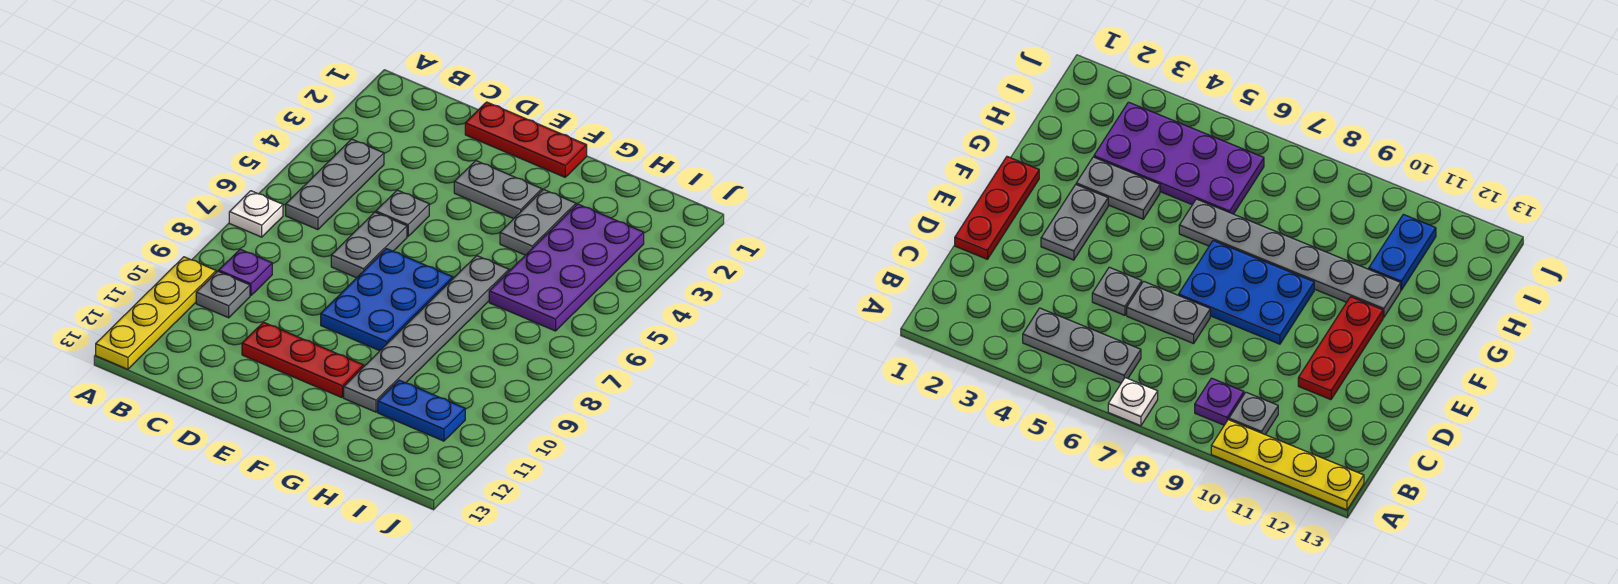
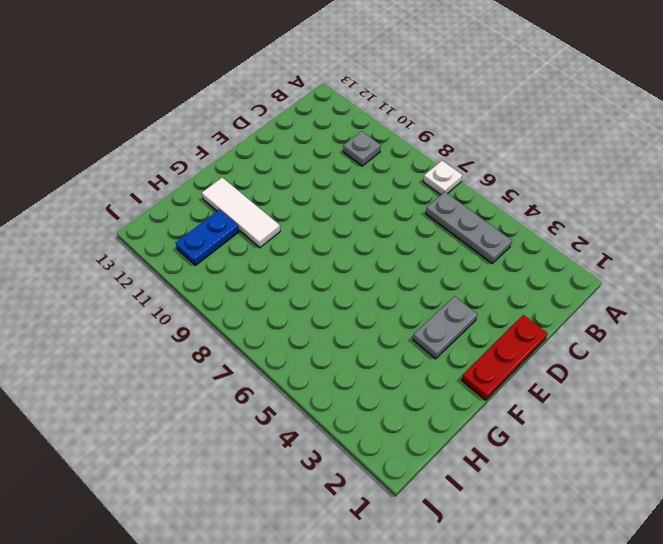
white tile G10:G12 level 1 -> grey plate G6:G11 level 1
none -> yellow plate A10:A13 level 1
none -> purple plate B9 level 1
none -> grey plate D5 level 1

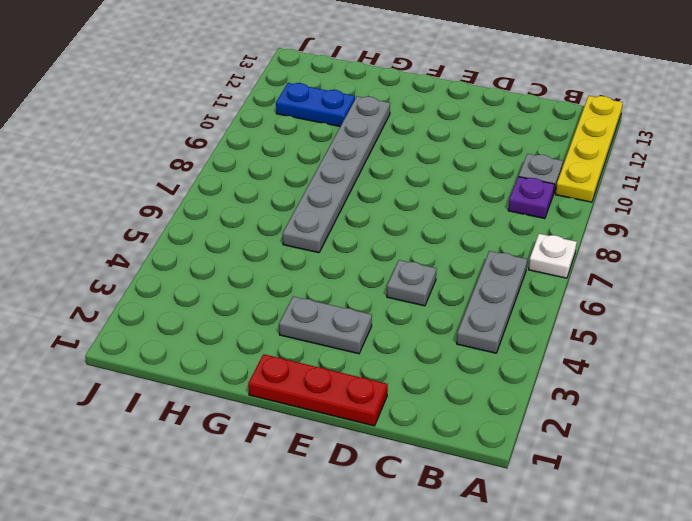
none -> grey plate D6:D7 level 1
none -> red plate D11:F11 level 1
none -> blue plate E7:F9 level 1

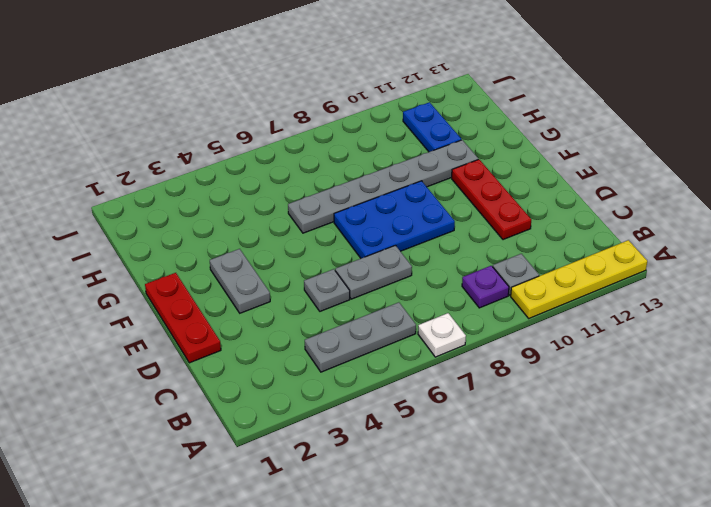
none -> grey plate G3:G4 level 1
none -> purple plate H3:I6 level 1

